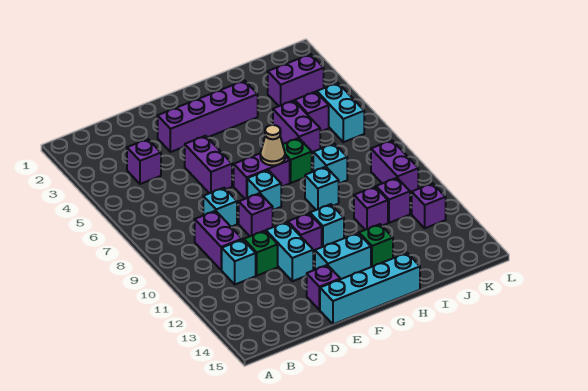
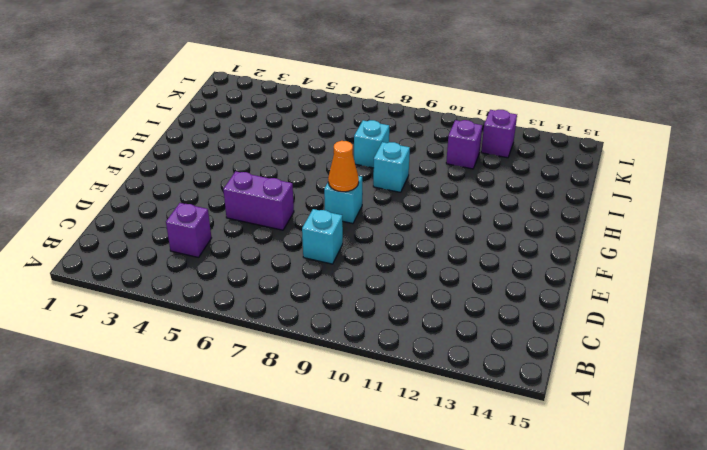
orange cone F8 level 2 -> none
none -> purple brick C9:C10 level 1
none -> cyan brick C11 level 1
none -> green brick D11 level 1

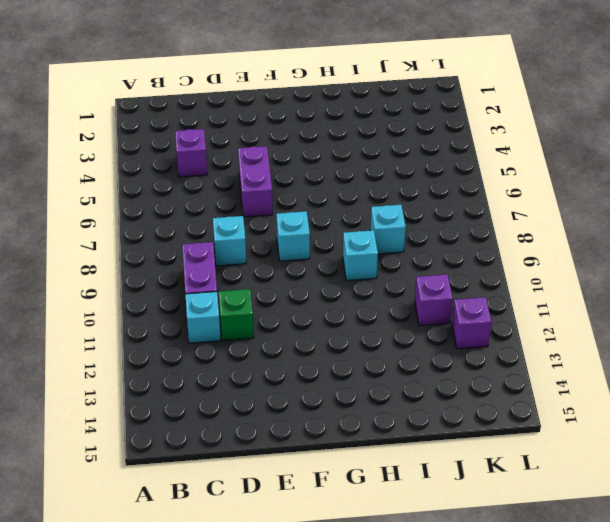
none -> purple brick E3:H3 level 1
none -> purple brick E9 level 1
none -> cyan brick E11:E12 level 1

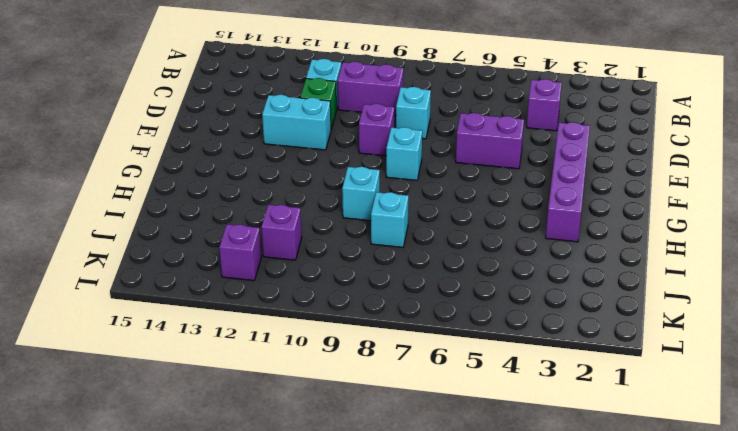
none -> purple brick E14 level 1
none -> cyan brick E15:H15 level 1
none -> purple brick F7:G7 level 1

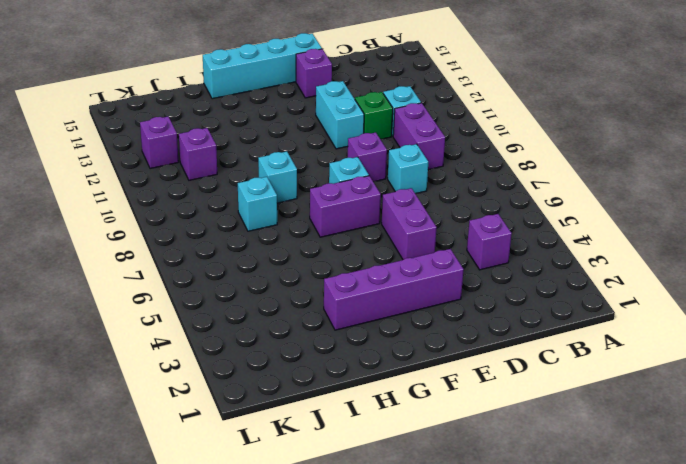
none -> purple brick F11 level 1
none -> cyan brick F13:G13 level 1
none -> cyan brick G11 level 1

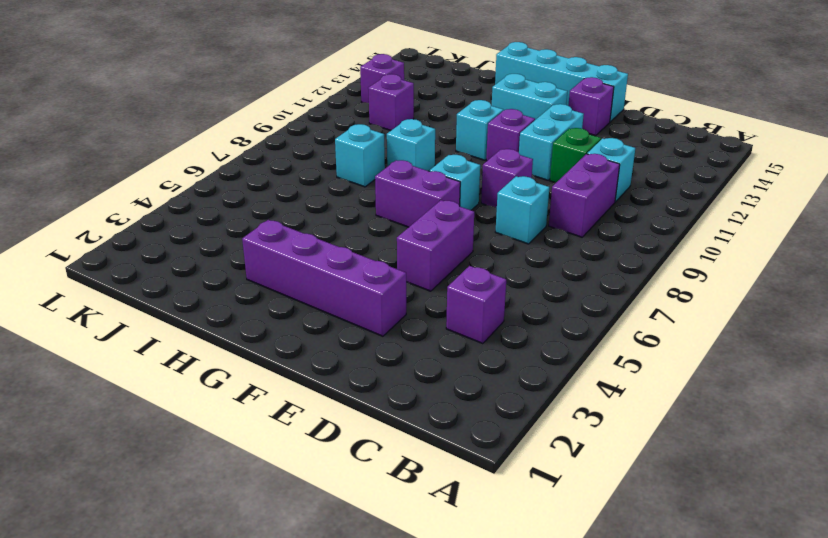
none -> green brick H7 level 1
none -> green brick H13 level 1
none -> purple brick I5:I6 level 1

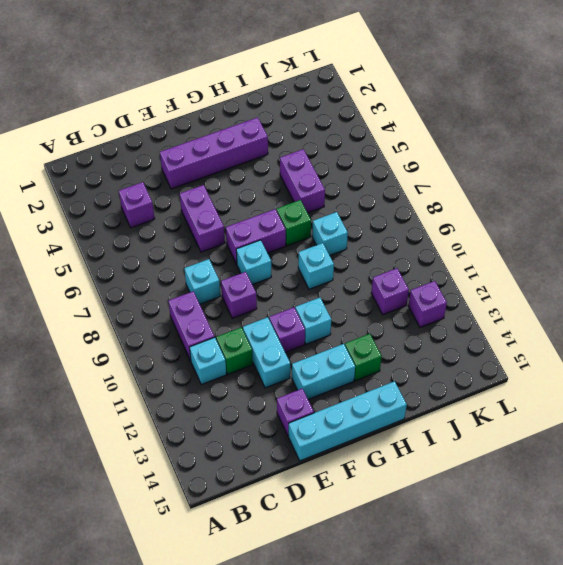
none -> purple brick I11 level 1
none -> purple brick J3:K3 level 1
none -> purple brick J5 level 1

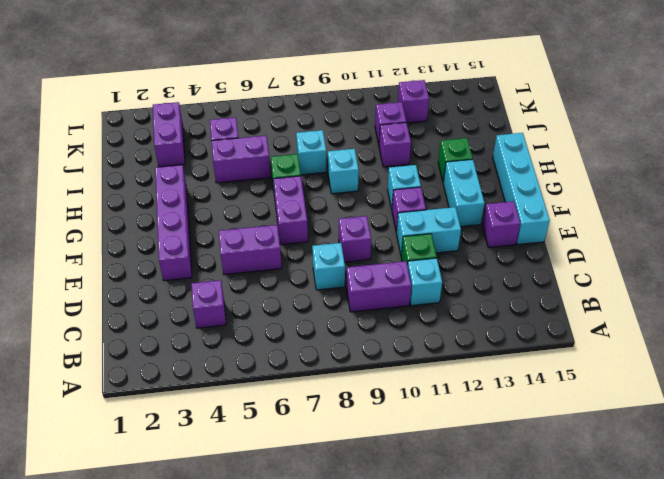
none -> cyan brick F8 level 1
none -> cyan brick K5:K6 level 1
none -> purple brick K9:K10 level 1

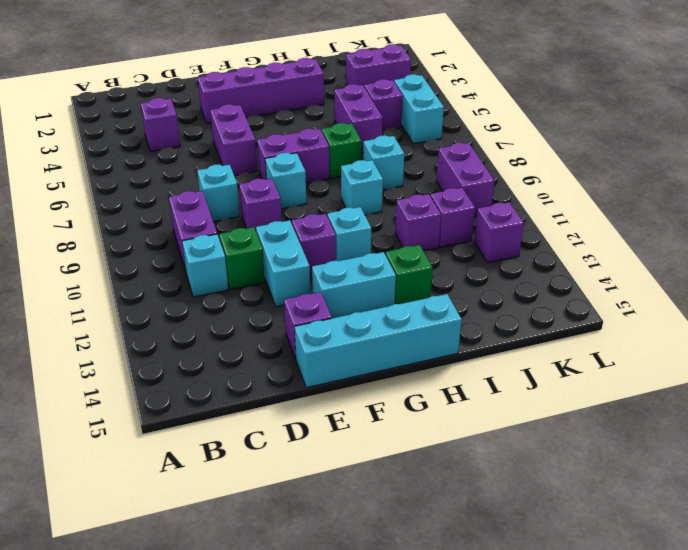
none -> tan cone G7 level 2

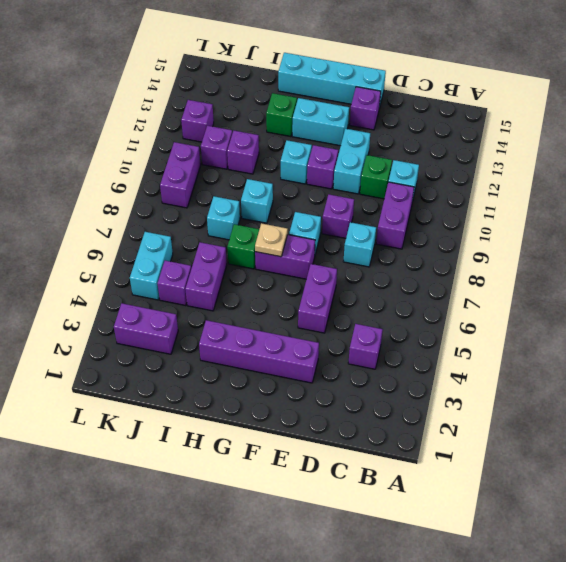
tan plate G7 level 2 -> tan cone G7 level 2

